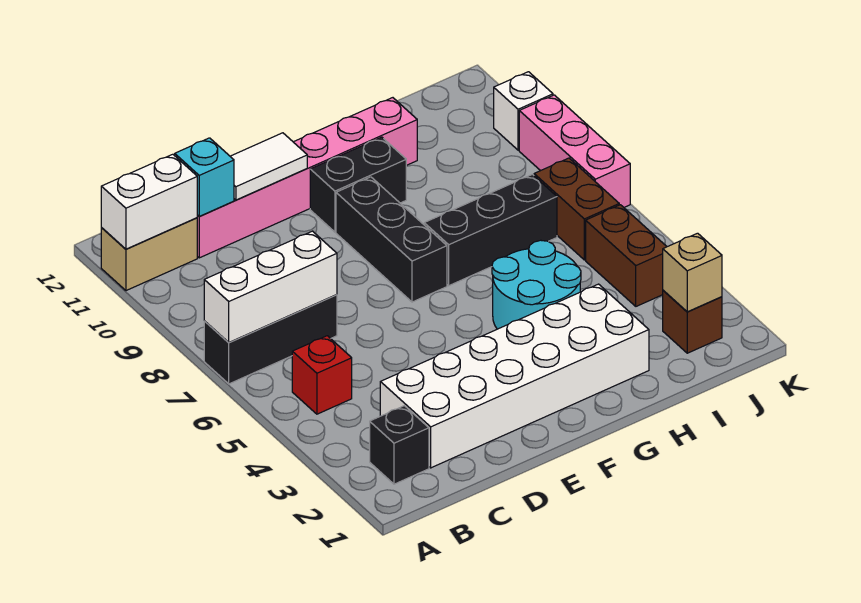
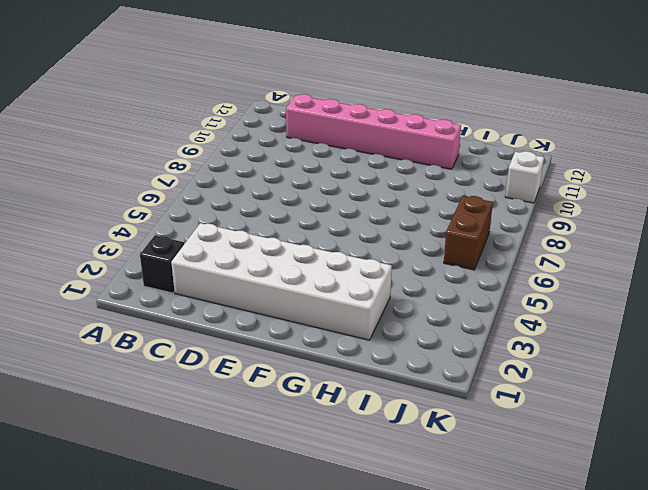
none -> black brick A7:C7 level 1
none -> tan brick A11:B11 level 1
none -> red brick B5 level 1

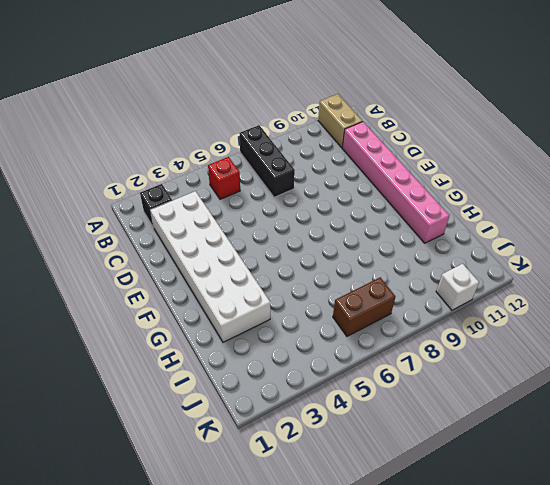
none -> black brick F7:F9 level 1
none -> black brick F10:G10 level 1
none -> cyan round brick G4:H5 level 1

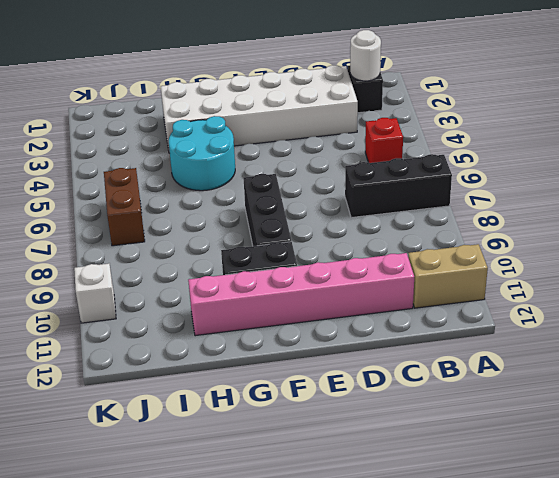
white round brick B2 level 2 -> none
none -> black brick G7:I7 level 1
none -> brown brick J2 level 1
none -> brown brick J4:J5 level 1

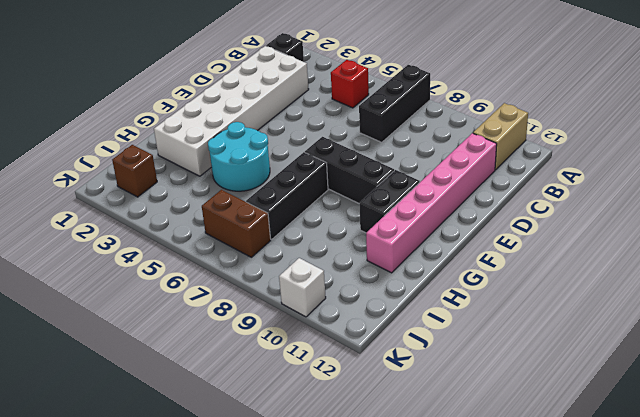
none -> brown brick J4:J5 level 1
none -> pink brick K7:K9 level 1
none -> white brick A7:C7 level 2

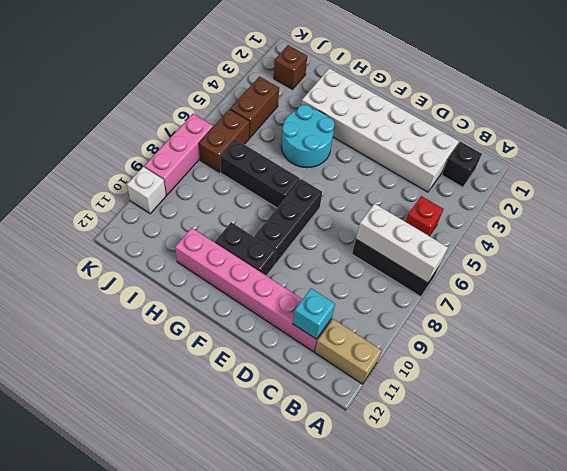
none -> white brick A11:B11 level 2
none -> white tile D11:E11 level 2
none -> tan brick J2 level 2

